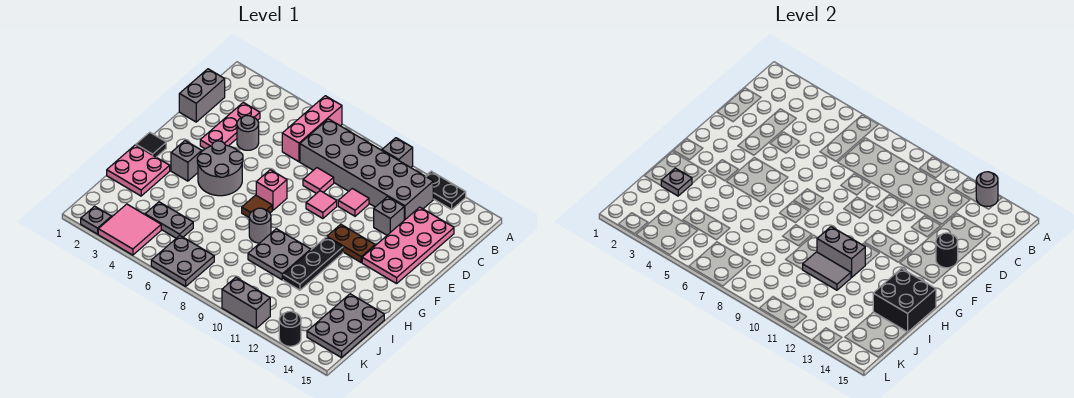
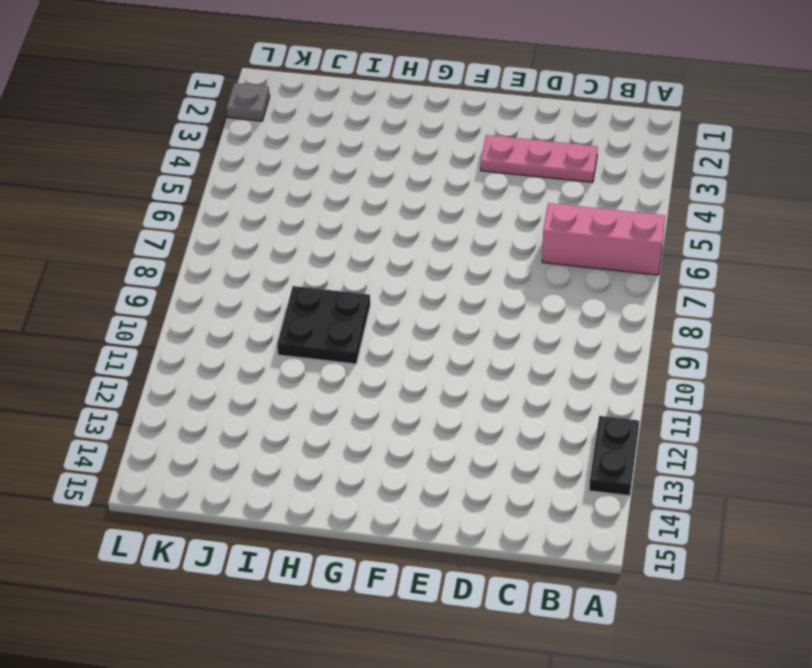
black plate H9:I10 level 1 -> grey plate H9:I10 level 1
none -> grey brick A10 level 1
none -> grey brick B7:C12 level 1
none -> grey brick C1:D1 level 1
none -> pink plate C13:F14 level 1

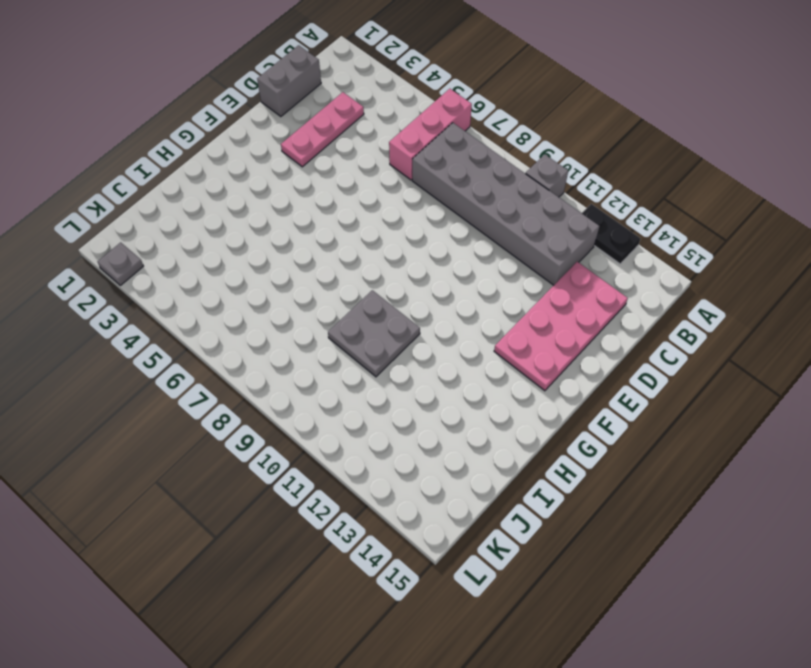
none -> grey round brick D4 level 1
none -> pink tile D8 level 1
none -> pink tile D10 level 1
none -> grey brick D12 level 1

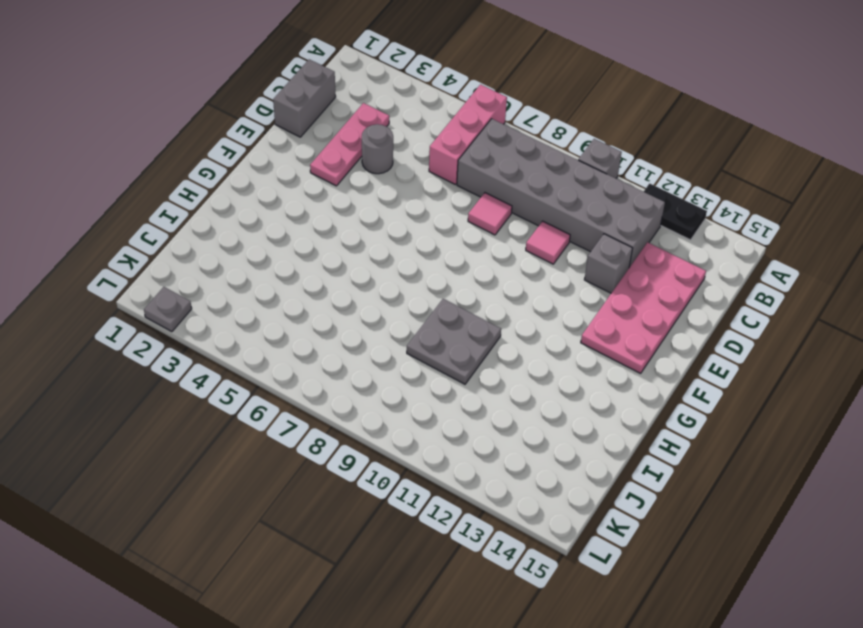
none -> pink tile E9 level 1
none -> grey round brick F4:G5 level 1
none -> pink brick F7 level 1
none -> brown plate F11:F12 level 1

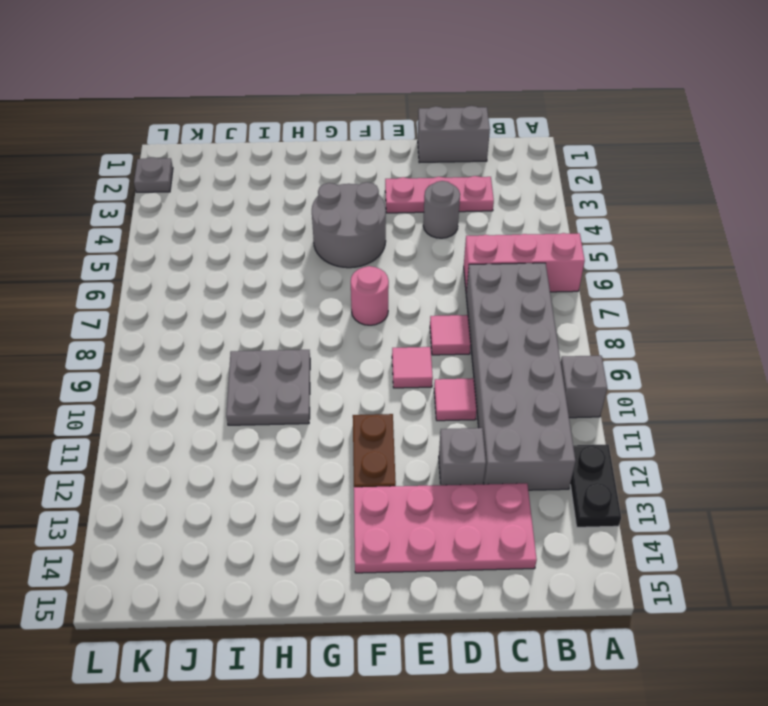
pink round brick F7 level 1 -> pink brick F7 level 1
none -> black tile G1 level 1
none -> grey brick G3 level 1
none -> brown tile G7 level 1
none -> black plate G11:I11 level 1

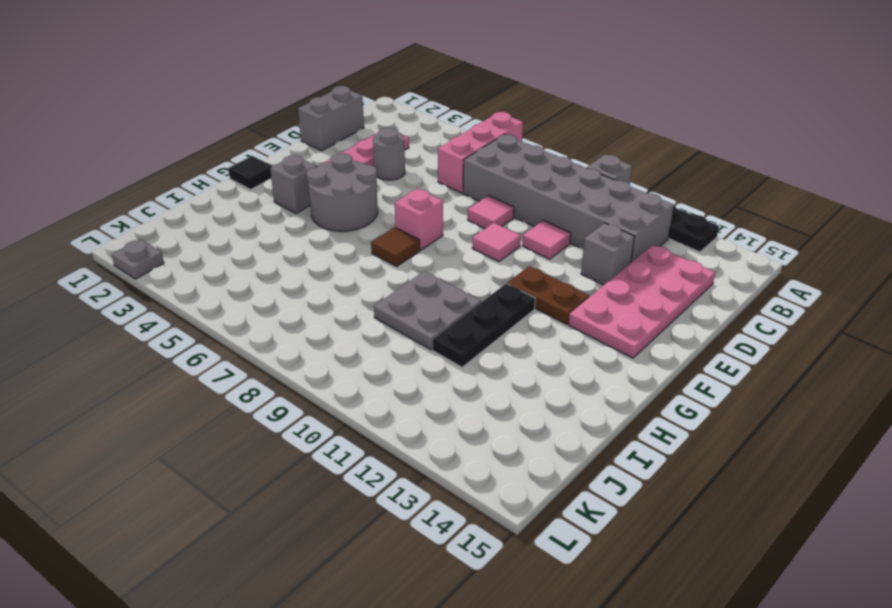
none -> pink plate H1:I2 level 1
none -> grey round brick H8 level 1
none -> grey plate I14:K15 level 1
none -> grey plate J4:J5 level 1

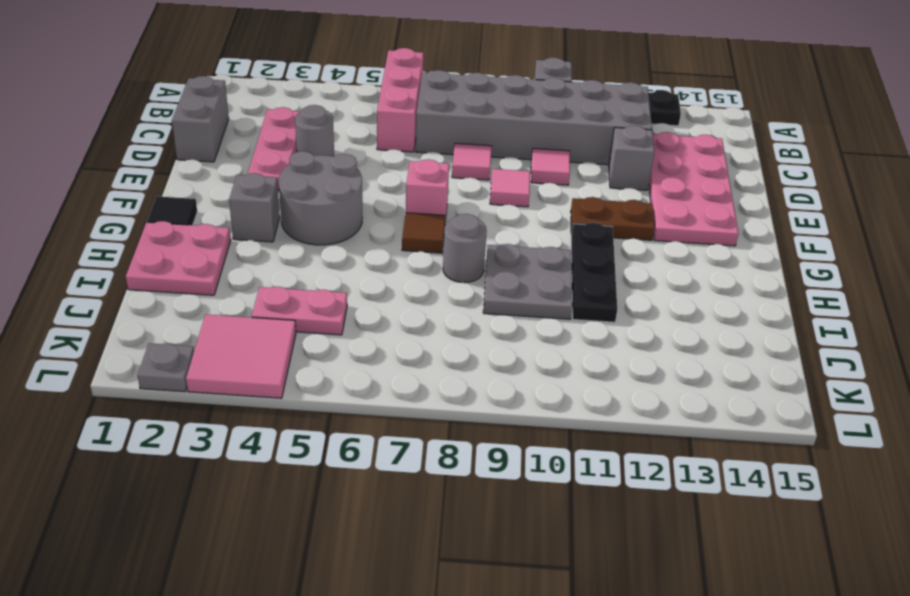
pink plate J4:J5 level 1 -> grey plate J4:J5 level 1
none -> grey plate I14:K15 level 1
none -> grey plate K6:L7 level 1
none -> grey brick L10:L11 level 1
none -> black round brick L13 level 1

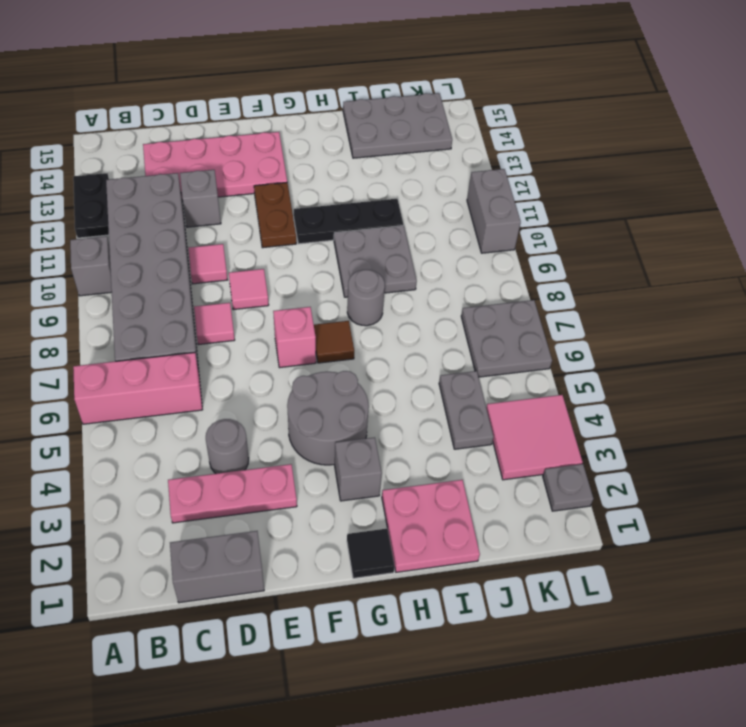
none -> black round brick L13 level 1
none -> grey round brick A13 level 2
none -> black round brick E14 level 2
none -> grey brick H10:H11 level 2

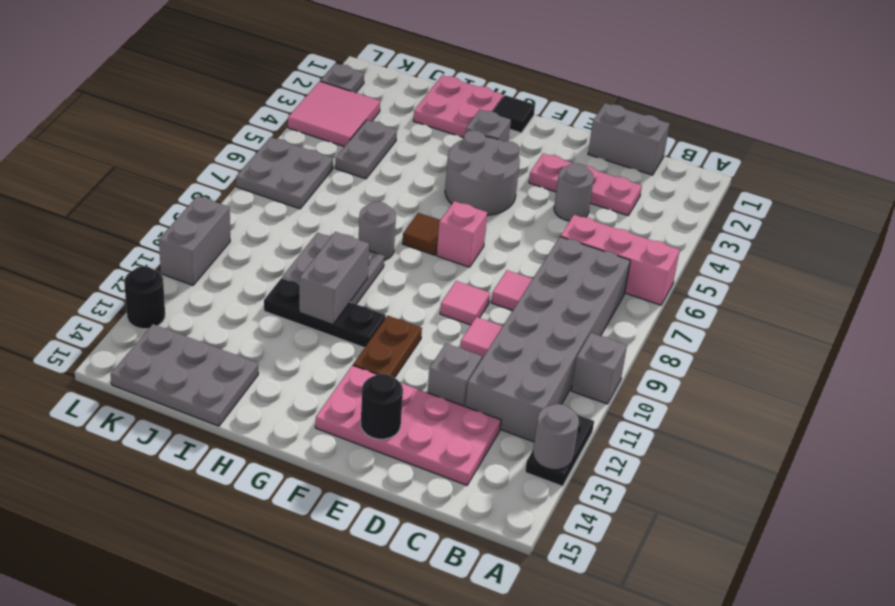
none -> black brick H14:I15 level 2
none -> grey plate I2 level 2
none -> grey tile I10:I11 level 2

